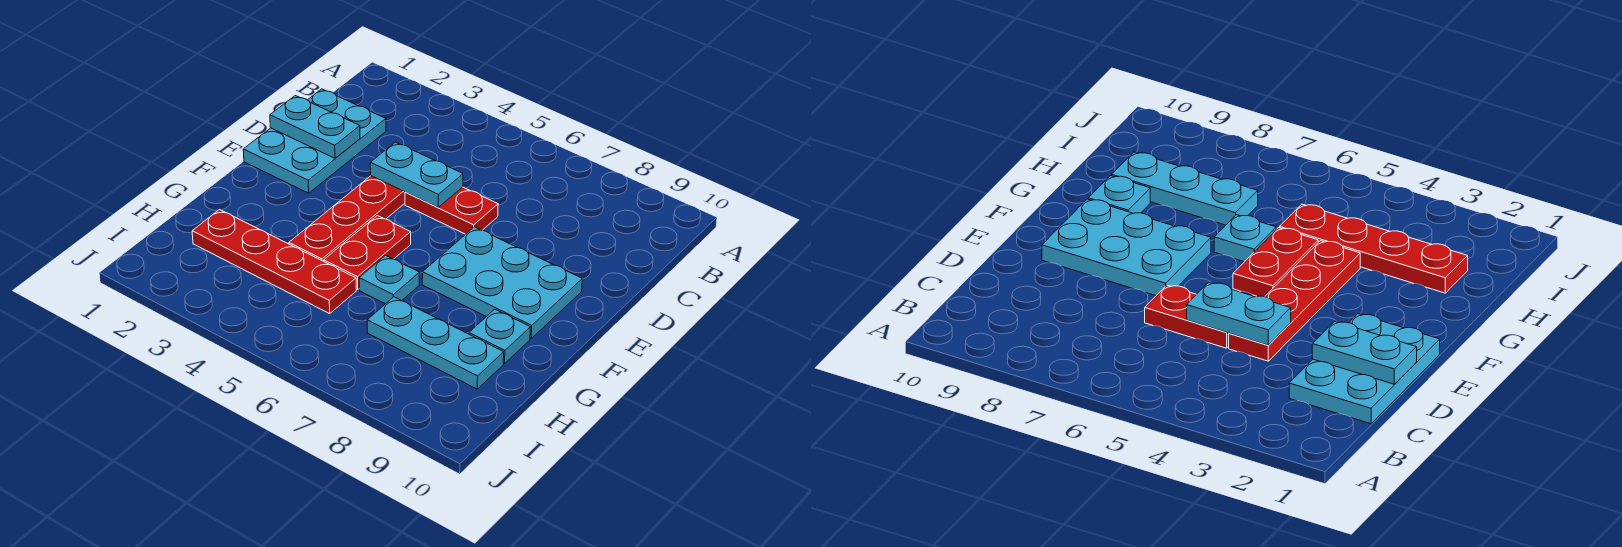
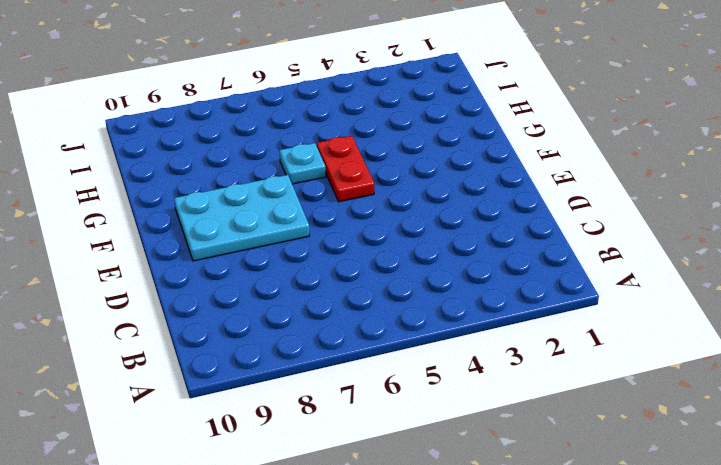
none -> cyan plate C1:E2 level 1
none -> red plate D4:G4 level 1

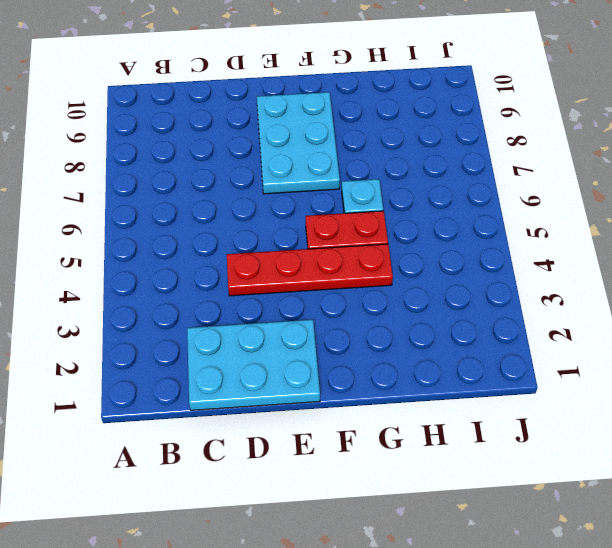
none -> red plate D5:D6 level 1
none -> cyan plate G9 level 1

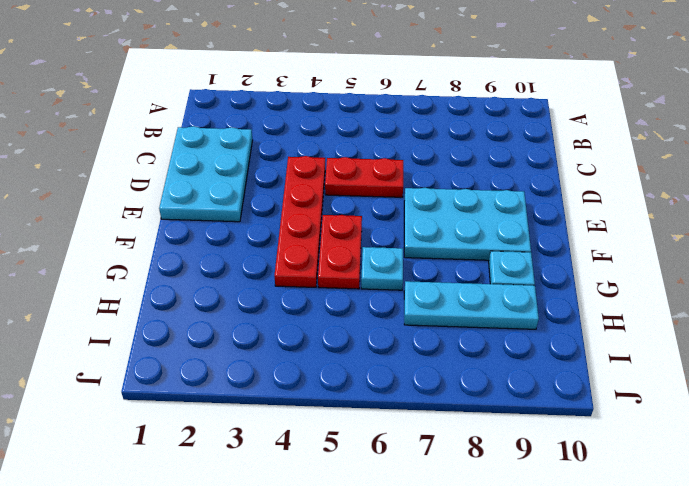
none -> red plate H2:H5 level 1
none -> cyan plate D1:D2 level 2

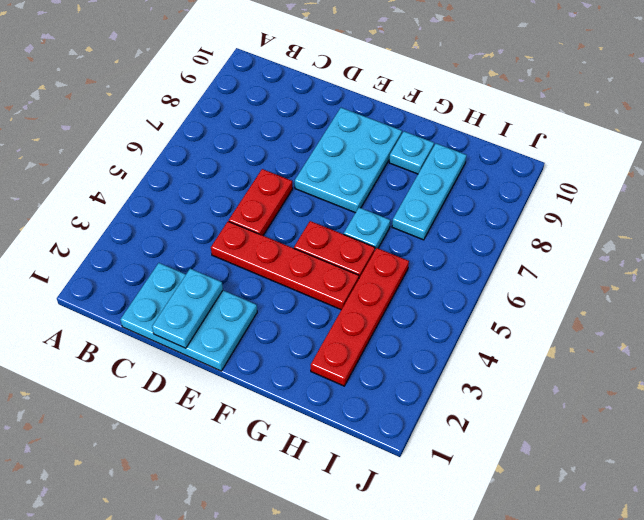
none -> cyan plate D4:D5 level 2

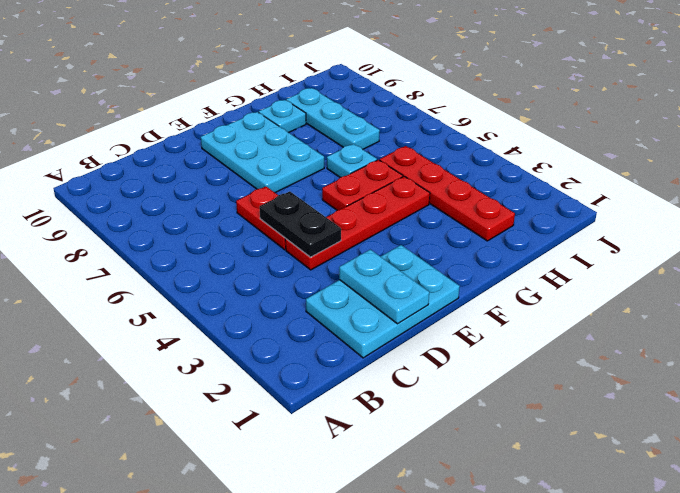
black plate D4:D5 level 2 -> cyan plate D4:D5 level 2

